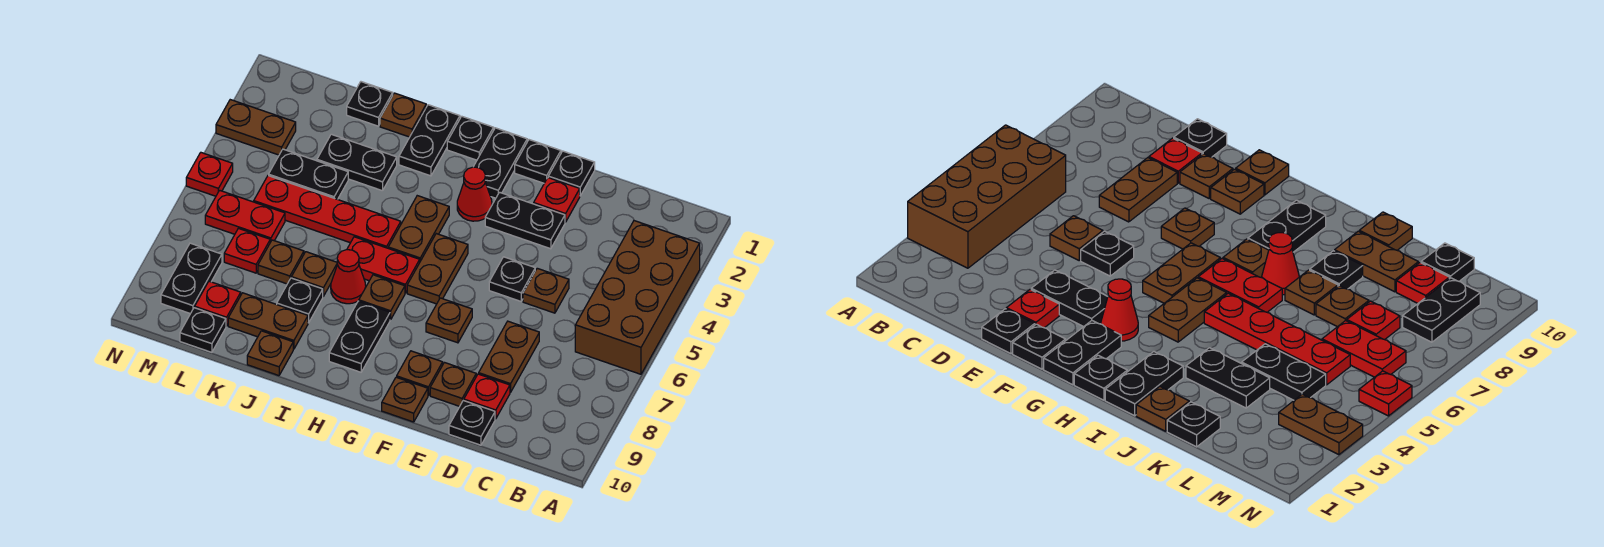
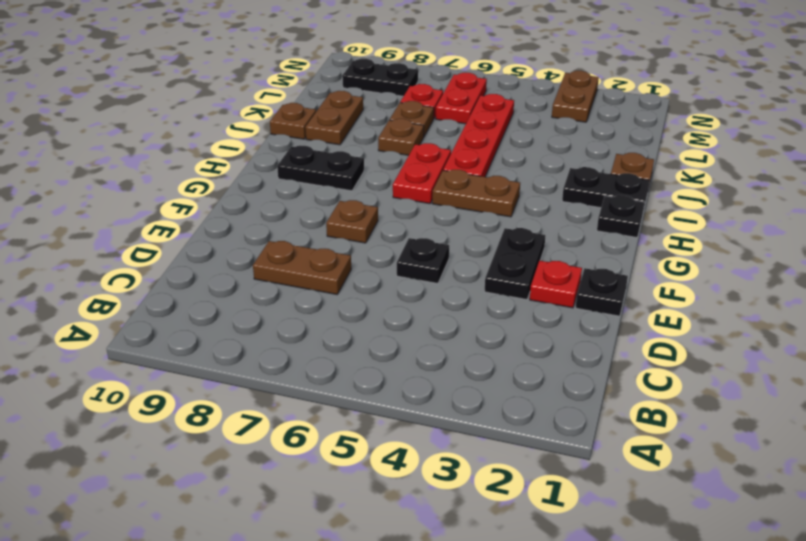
none -> brown brick A3:B6 level 1
none -> brown plate D5 level 1
none -> red plate D9 level 1
none -> black plate D10 level 1

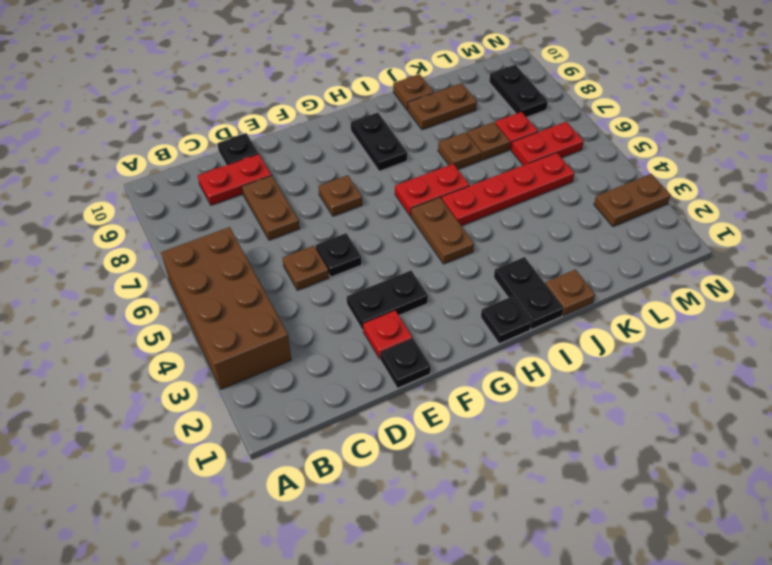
red plate C9:D9 level 1 -> red plate D9 level 1
none -> brown plate E9 level 1
none -> black plate F1 level 1
none -> brown plate F9 level 1
none -> brown plate F10 level 1

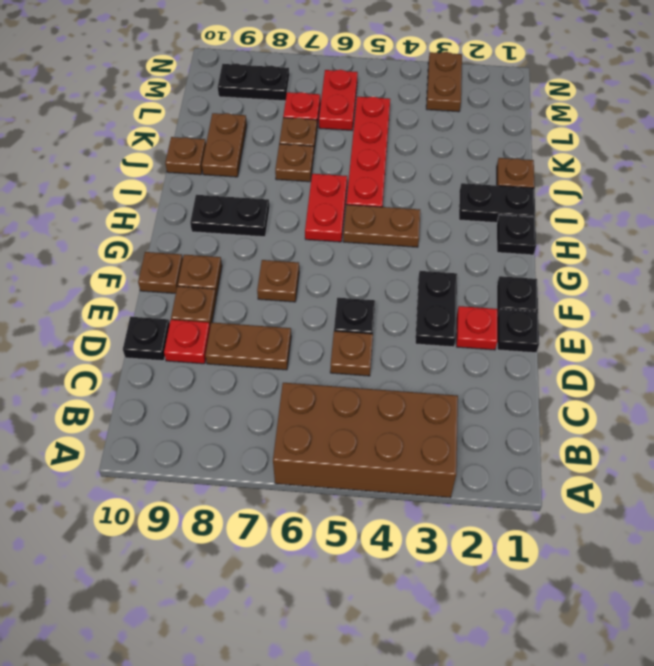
none -> black plate G1:G2 level 1
none -> red cone G3 level 1
none -> brown plate G5:G6 level 1
none -> brown plate H7 level 1

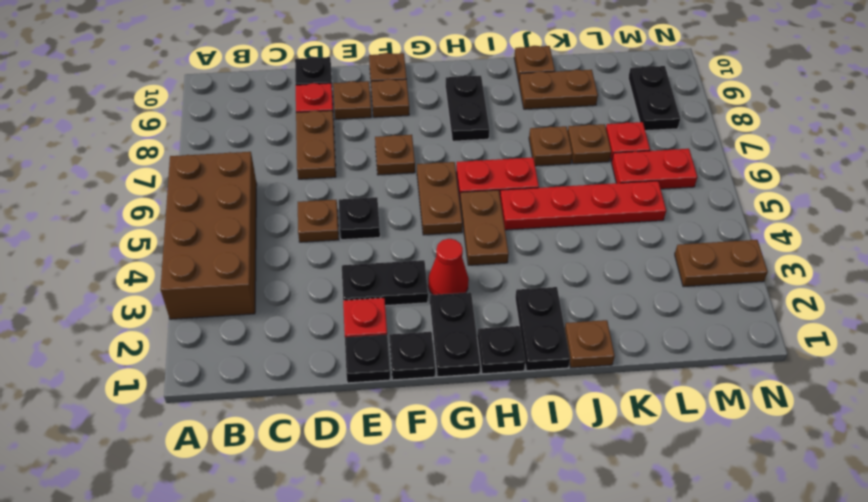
none -> brown plate H7 level 1
none -> red cone I7 level 1
none -> black plate J3:K3 level 1
none -> black plate J8 level 1

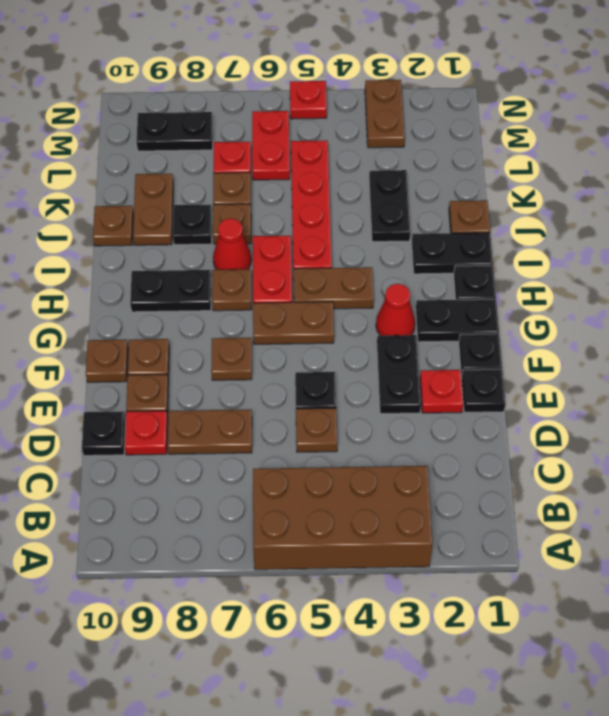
none -> black plate K1 level 1
none -> black plate K4:L4 level 1
none -> red plate L9 level 1
none -> black plate L10 level 1

